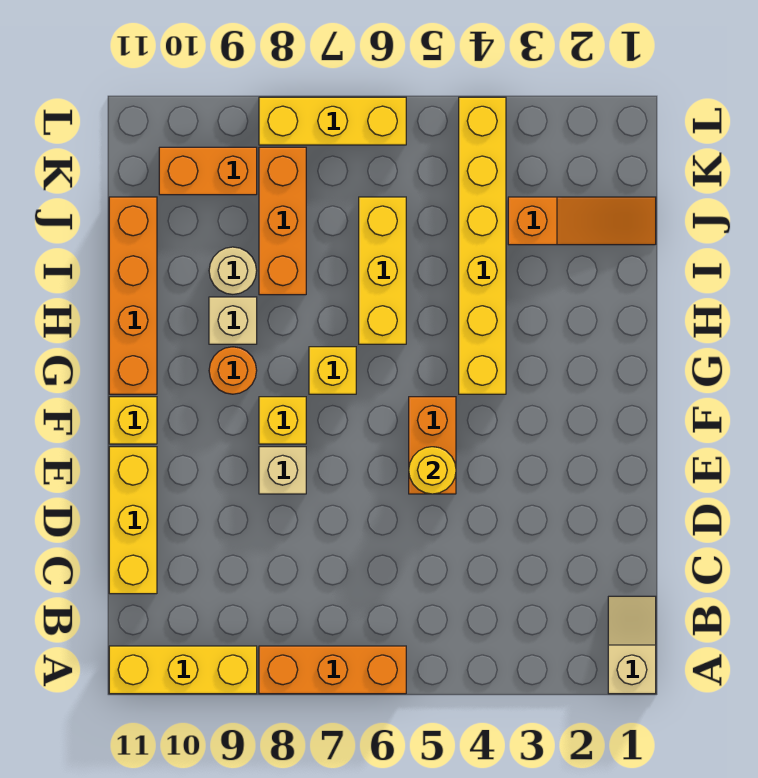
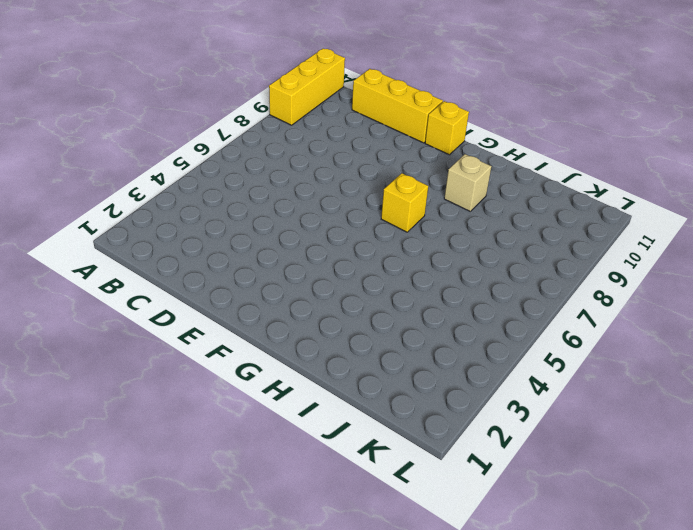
none -> tan slope A1:B1 level 1 top A
none -> orange brick A6:A8 level 1
none -> orange brick E5:F5 level 1

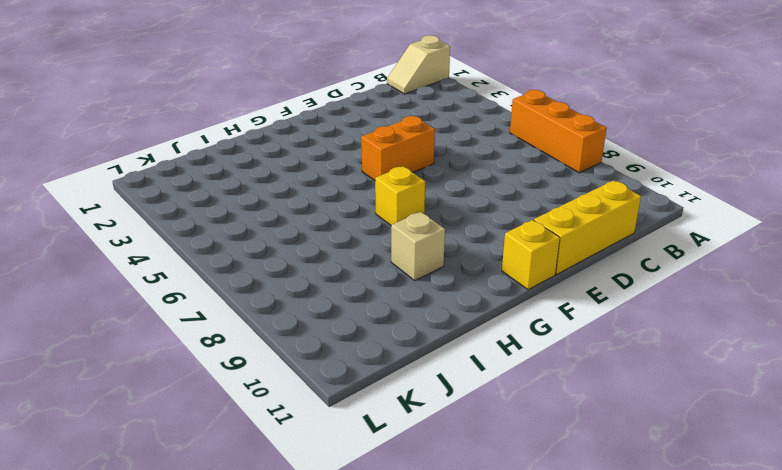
none -> yellow brick A9:A11 level 1
none -> tan brick E8 level 1
none -> yellow brick F8 level 1

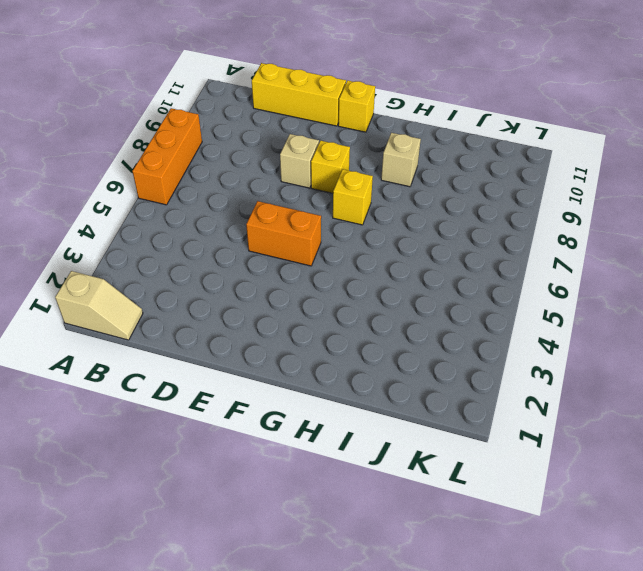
none -> yellow brick A9:A11 level 1
none -> yellow brick G4:L4 level 1
none -> orange round brick G9 level 1

